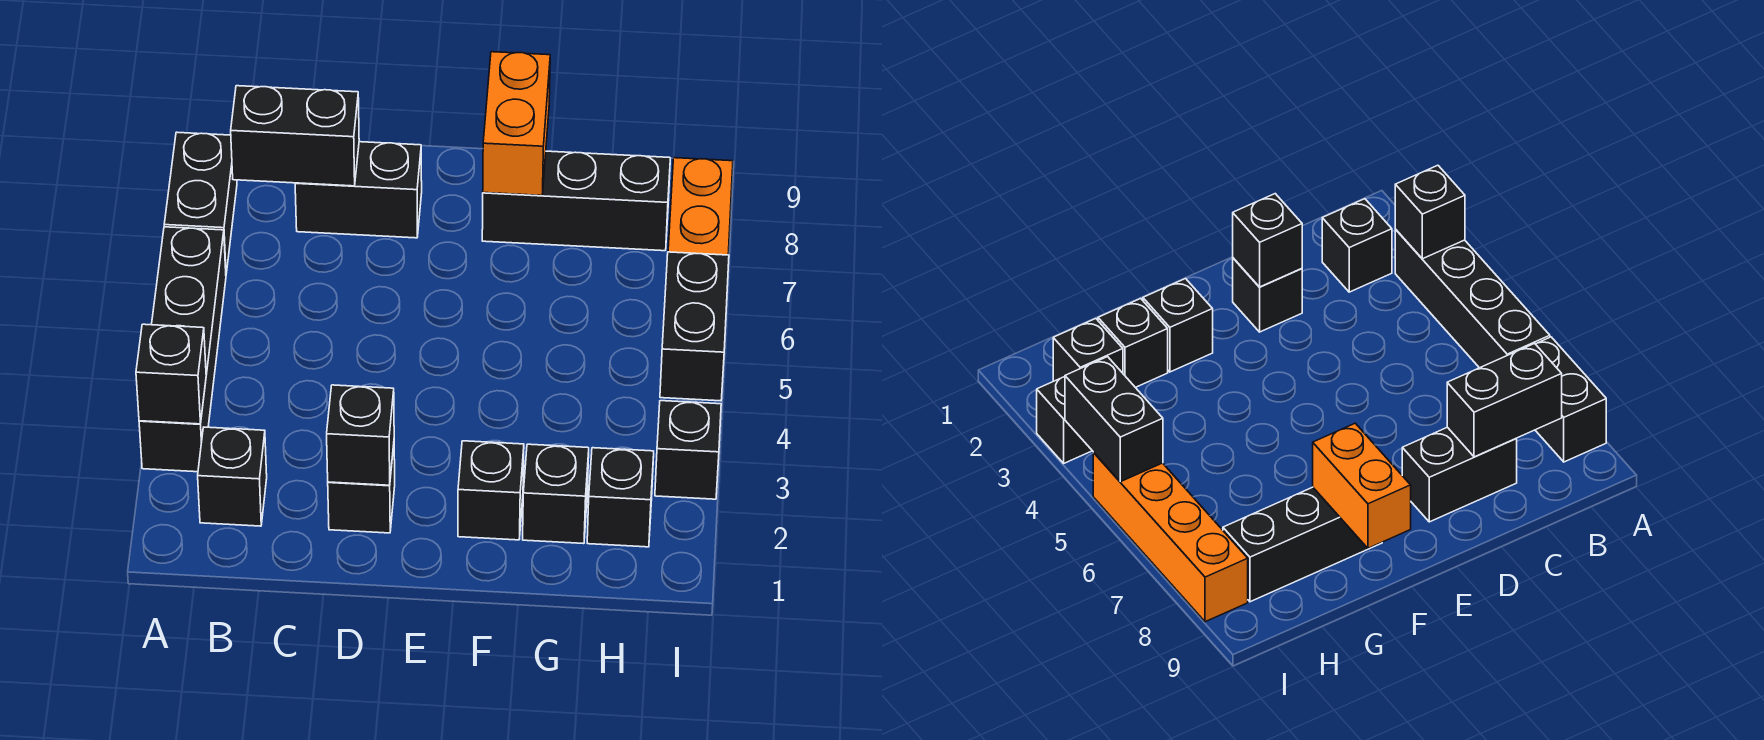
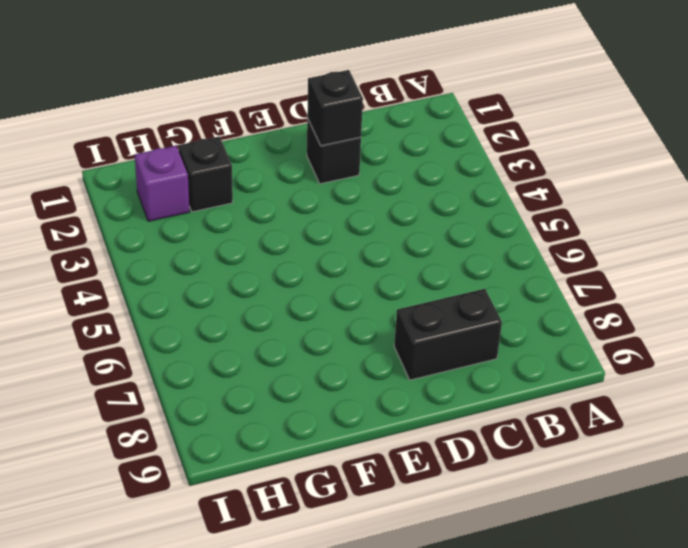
purple brick H2 level 1 -> black brick H2 level 1
none -> black brick A3:A6 level 1
none -> black brick A7:A8 level 1
none -> black brick B2 level 1

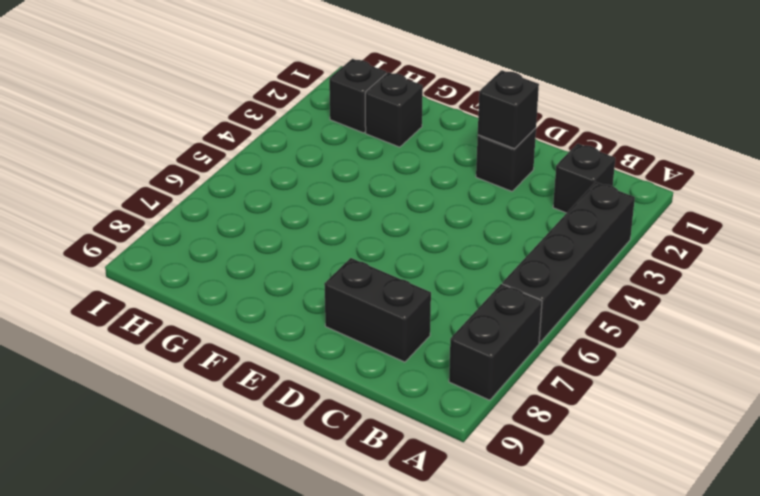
none -> black brick F2 level 1
none -> black brick F8:H8 level 1
none -> black brick I3 level 1

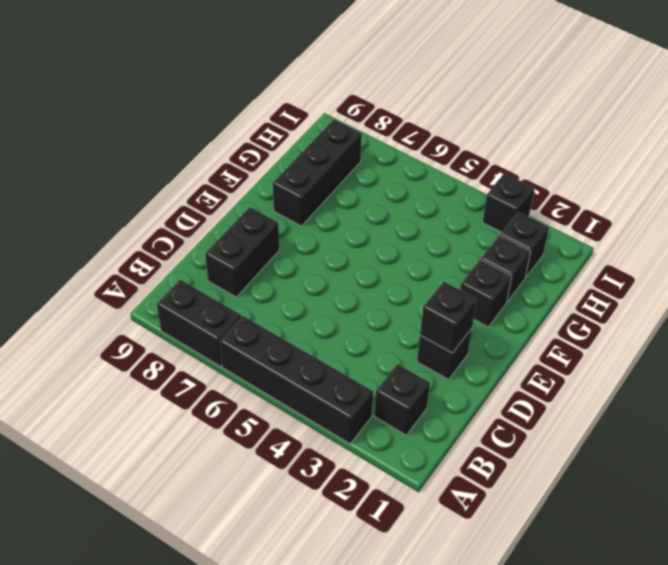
none -> orange brick I5:I8 level 1
none -> black brick A3 level 2
none -> black brick B8:C8 level 2

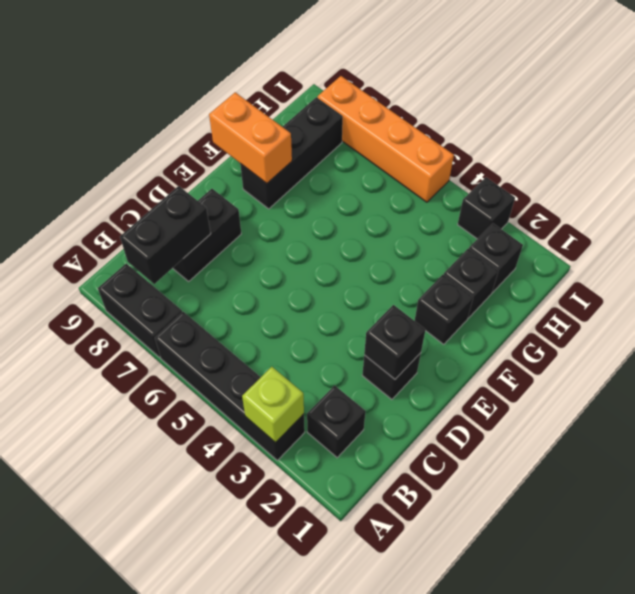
lime brick A3 level 2 -> black brick A3 level 2
none -> black brick I4:I5 level 2

